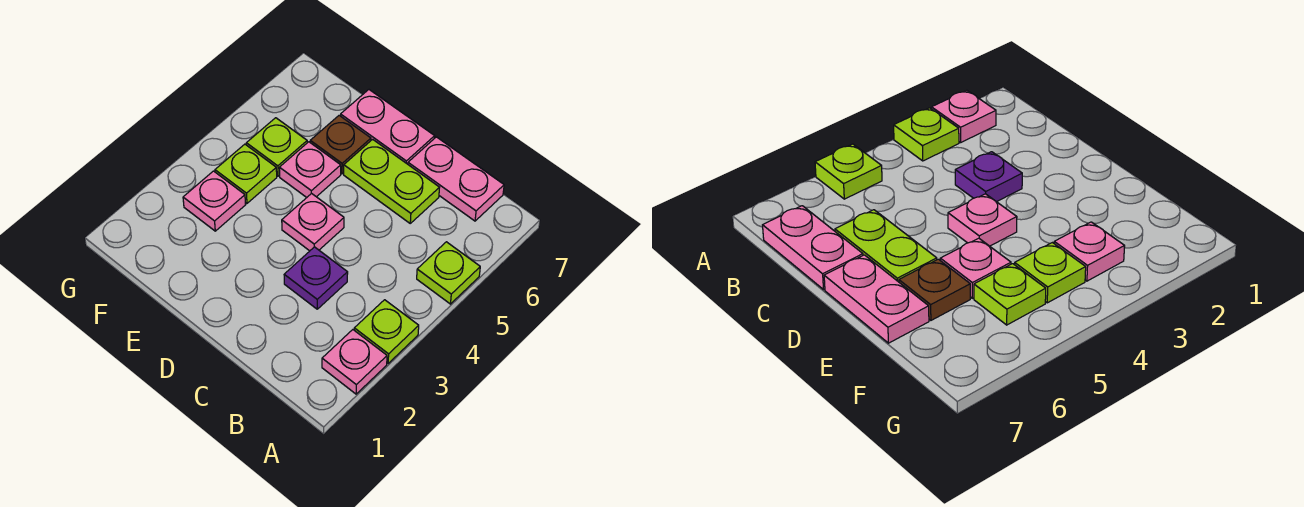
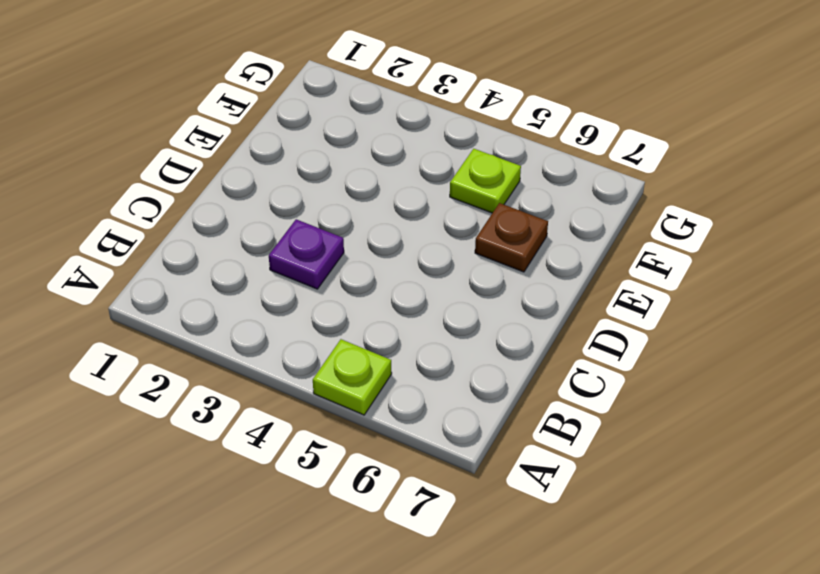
none -> pink plate A2 level 1
none -> lime plate A3 level 1
none -> pink plate B7:C7 level 1

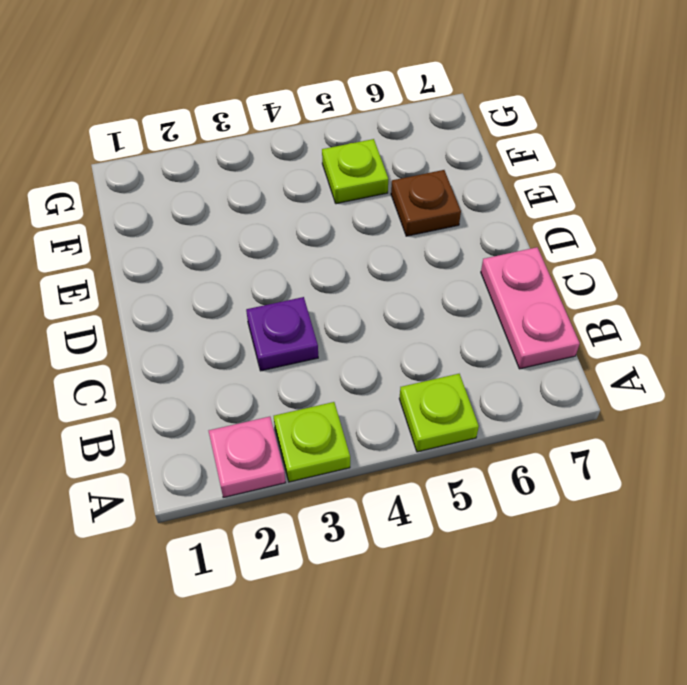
none -> lime plate C6:D6 level 1
none -> pink plate D4 level 1
none -> pink plate D7:E7 level 1

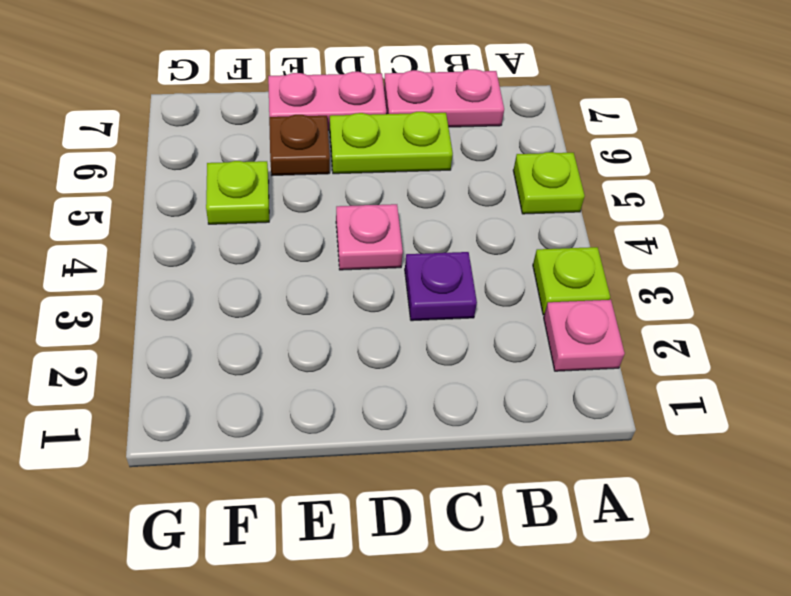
none -> pink plate E5 level 1
none -> pink plate F3 level 1
none -> lime plate F4 level 1

